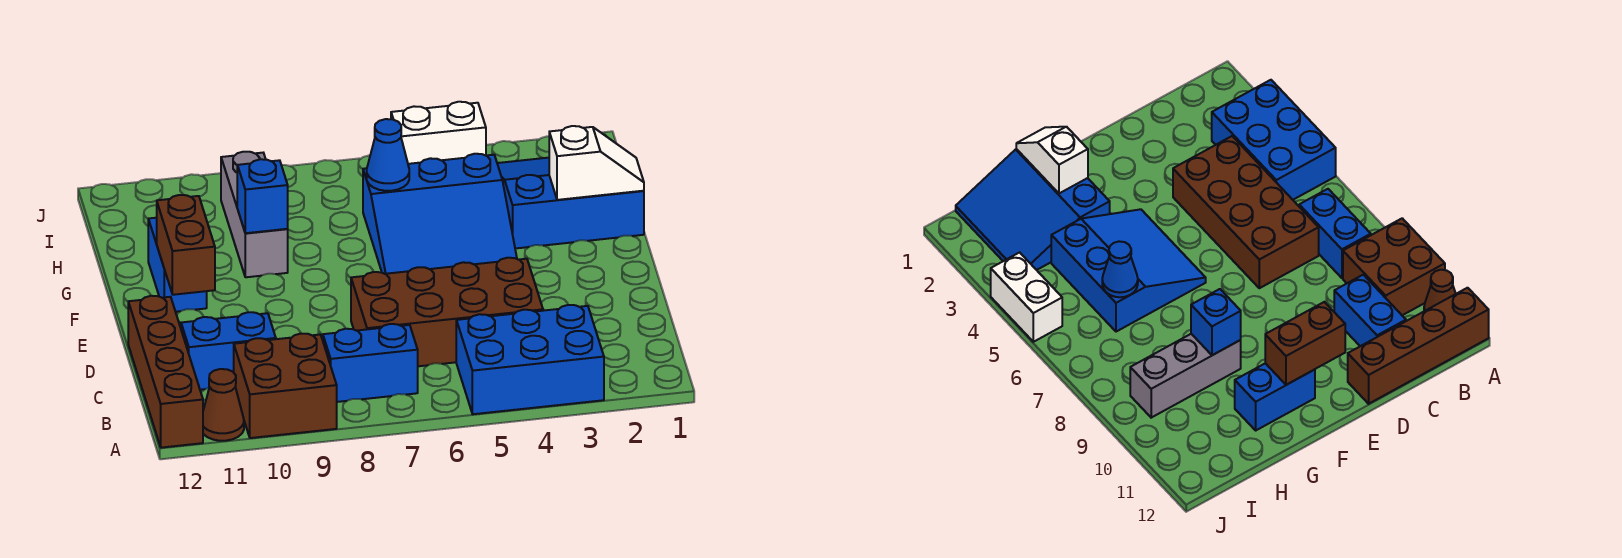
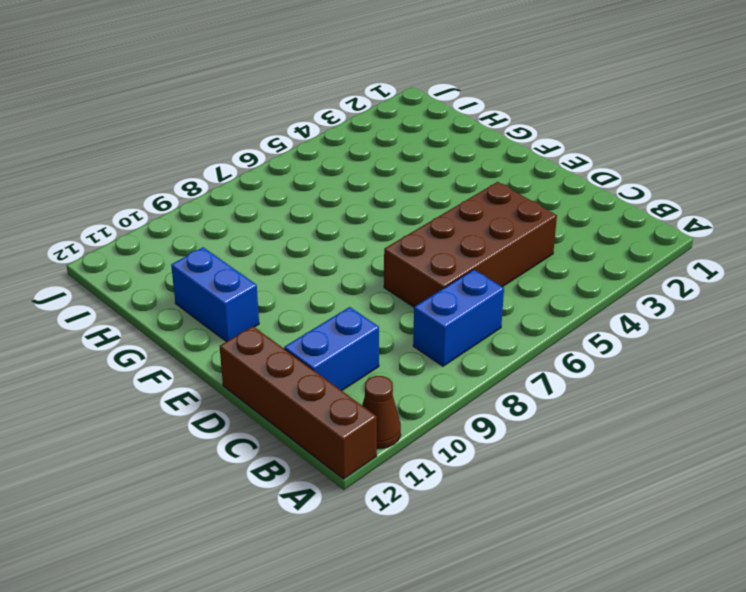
none -> blue brick A3:B5 level 1
none -> brown brick A9:B10 level 1
none -> blue slope F4:H6 level 1 top H

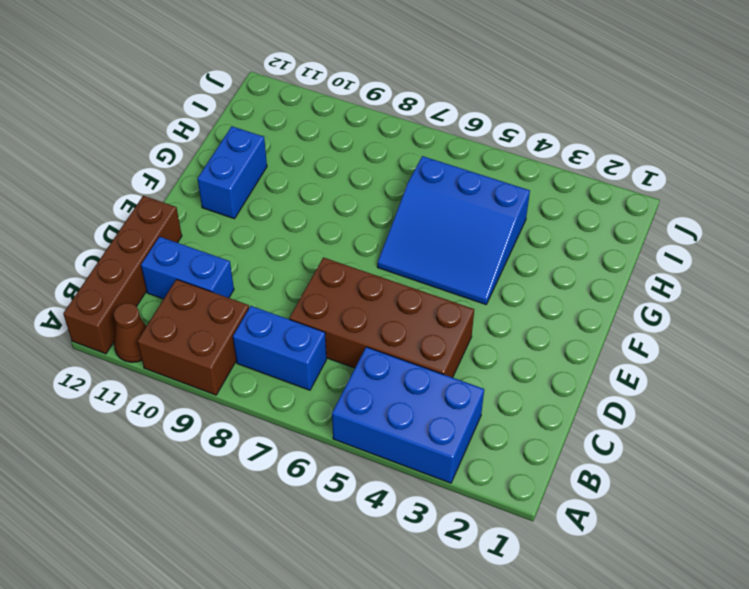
none -> blue slope G1:I3 level 1 top G
none -> grey brick G9:I9 level 1
none -> white brick J4:J5 level 1

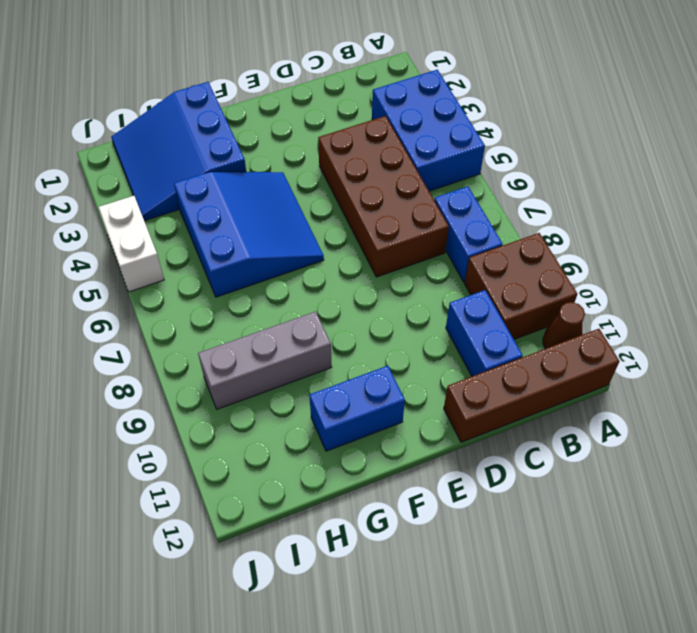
none -> brown brick E11:F11 level 2
none -> white slope G1:G2 level 2 top 2
none -> blue brick G9 level 2

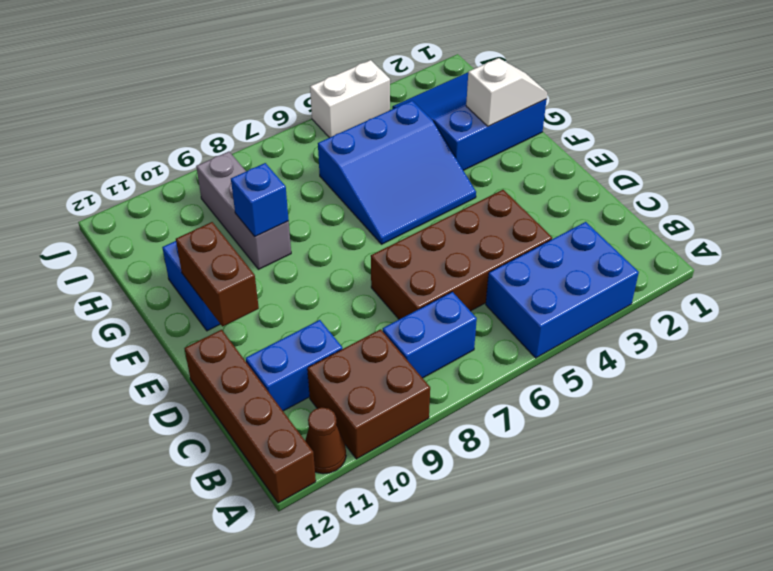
none -> blue cone H6 level 2

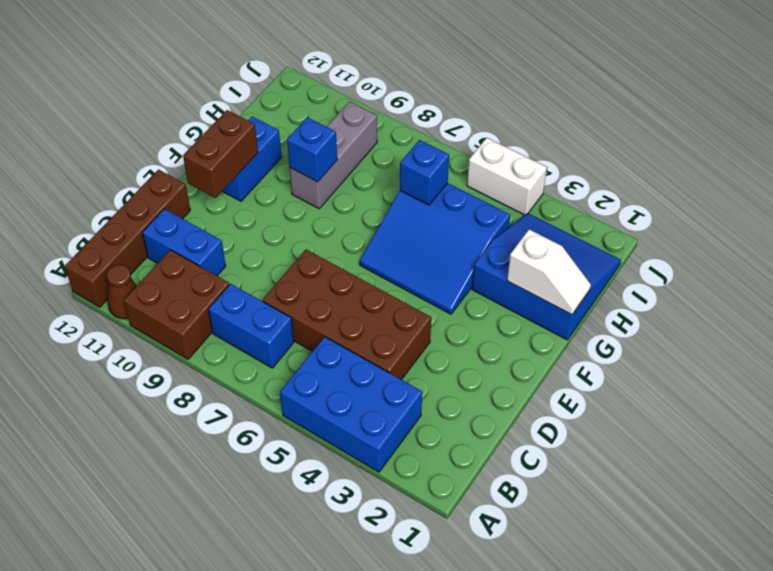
blue brick H6 level 2 -> blue cone H6 level 2

